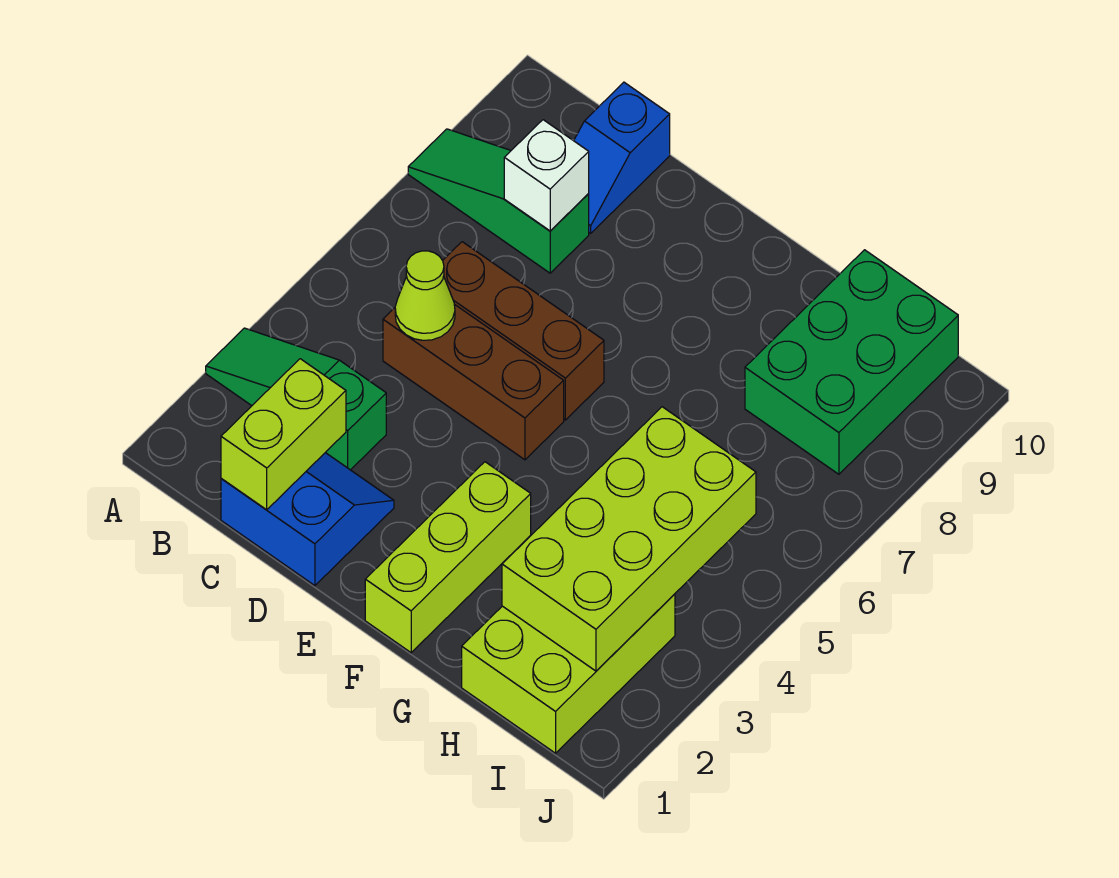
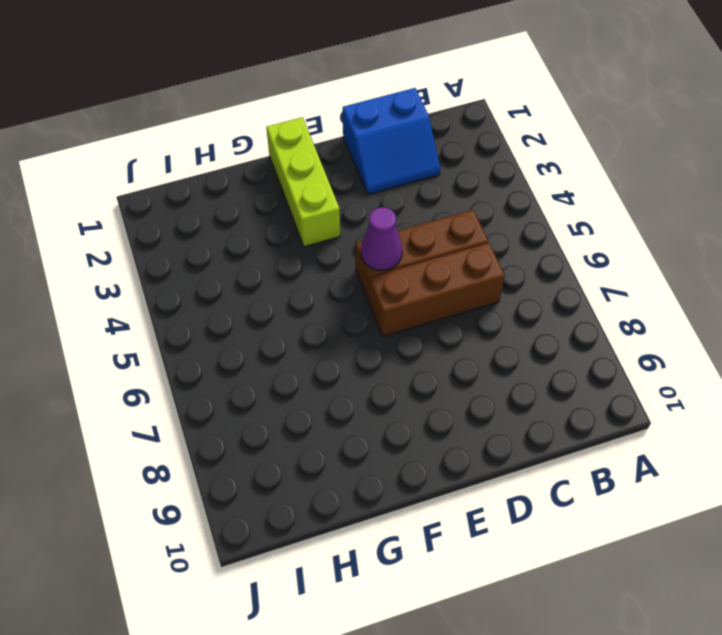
purple cone E5 level 2 -> none
none -> green slope A3:C3 level 1 top C
none -> green slope A8:C8 level 1 top C
none -> blue slope C9:C10 level 1 top 10

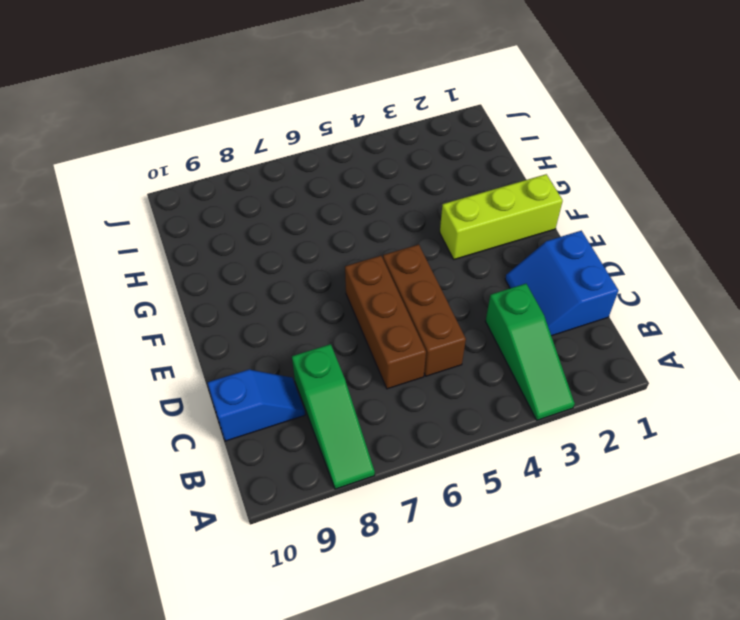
none -> lime brick H1:I3 level 1
none -> green brick H8:I10 level 1
none -> lime brick C1:C2 level 2

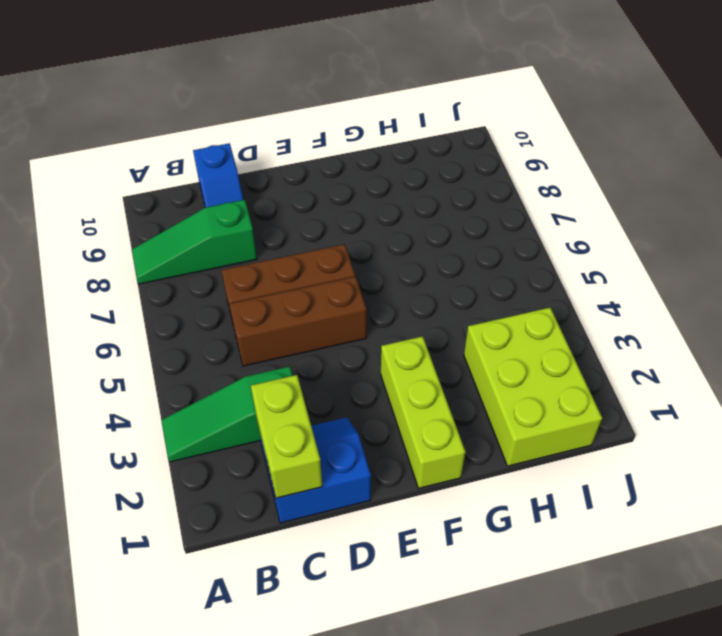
none -> green brick H8:I10 level 1
none -> lime cone C5 level 2
none -> white brick C8 level 2

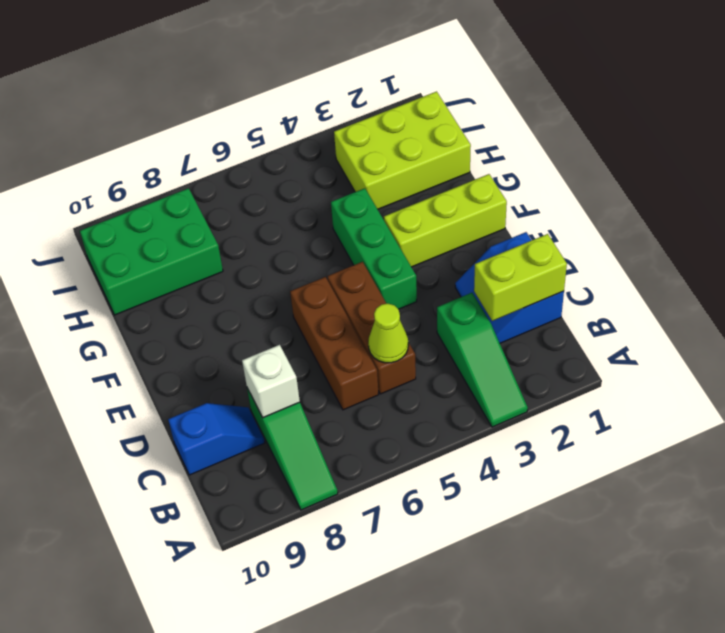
green brick E4:G4 level 1 -> none
none -> lime brick H2:I5 level 2

